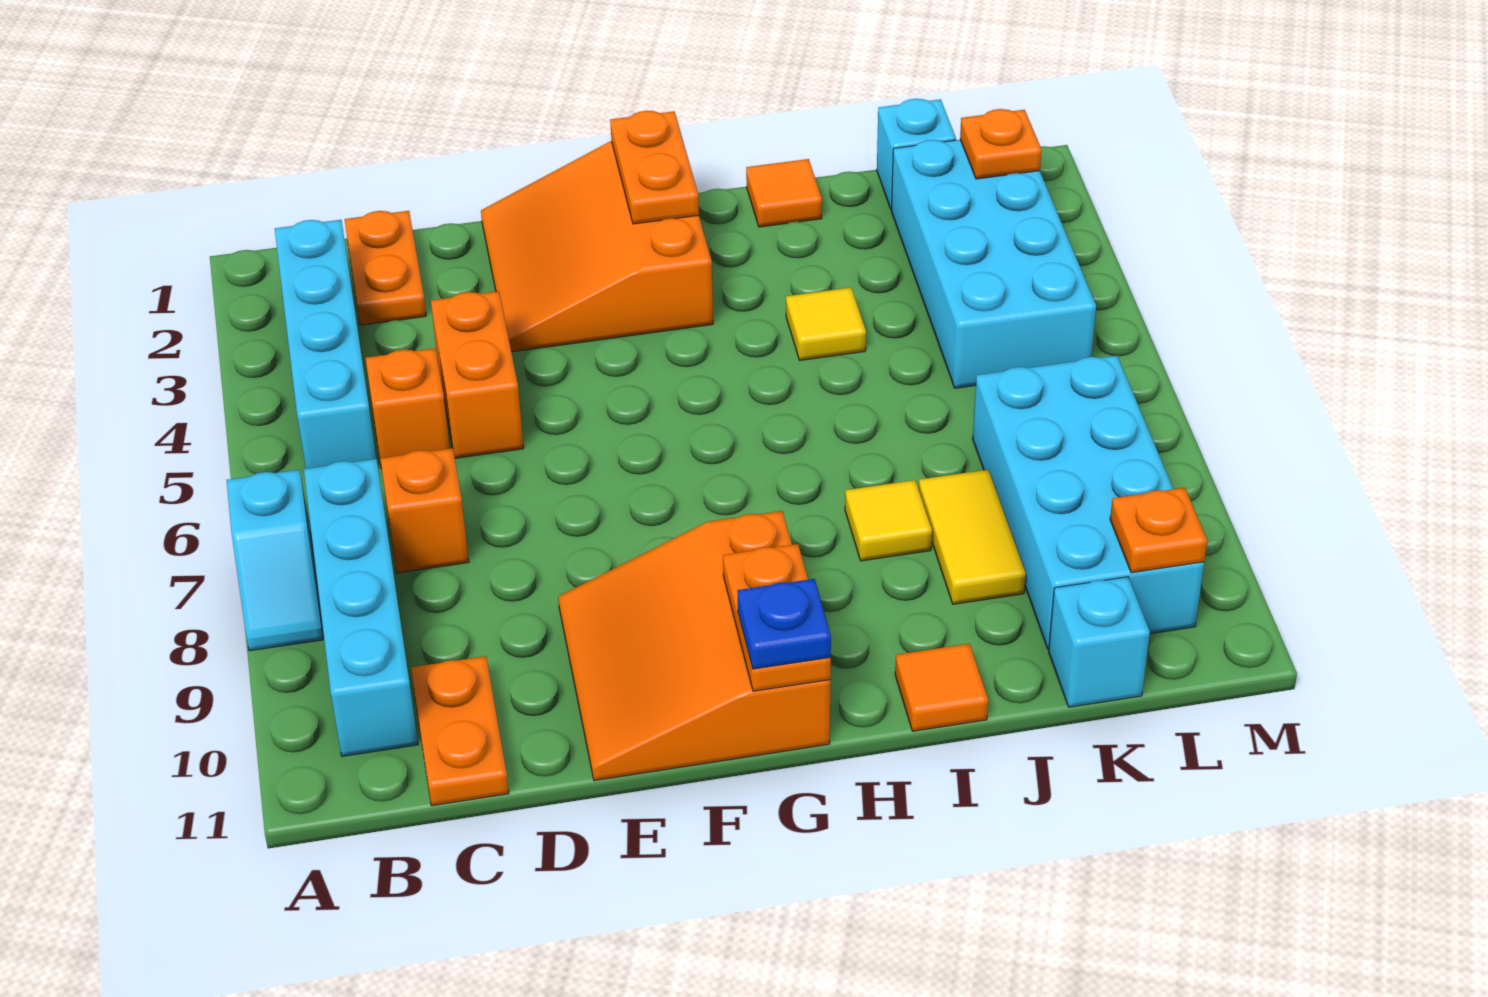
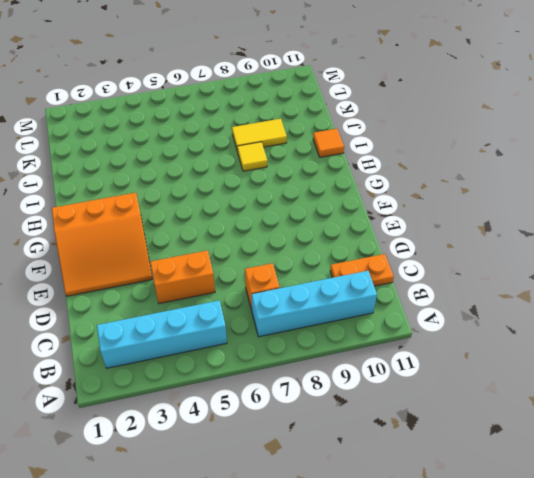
none -> cyan slope A7:A8 level 1 top 7
none -> orange plate C1:C2 level 1
none -> orange brick C5 level 1

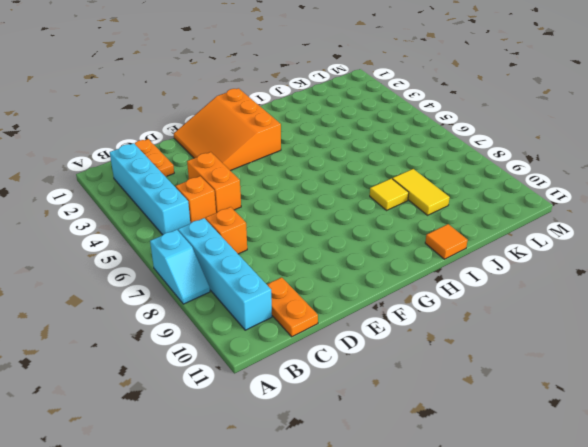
none -> orange slope E9:G11 level 1 top G
none -> orange tile I1 level 1
none -> yellow tile I4 level 1

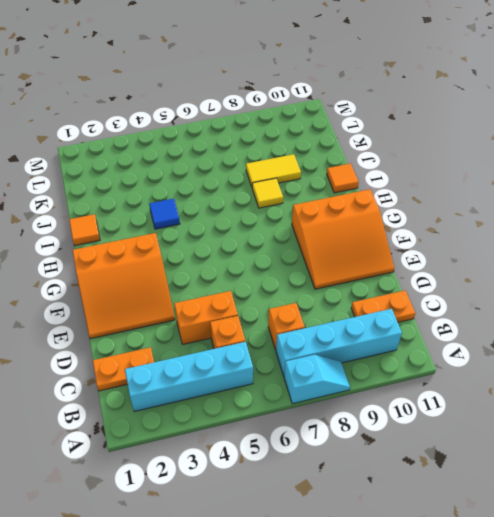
blue tile I4 level 1 -> yellow tile I4 level 1
none -> cyan brick K1 level 1
none -> cyan brick K2:L5 level 1
none -> cyan brick K7:L10 level 1

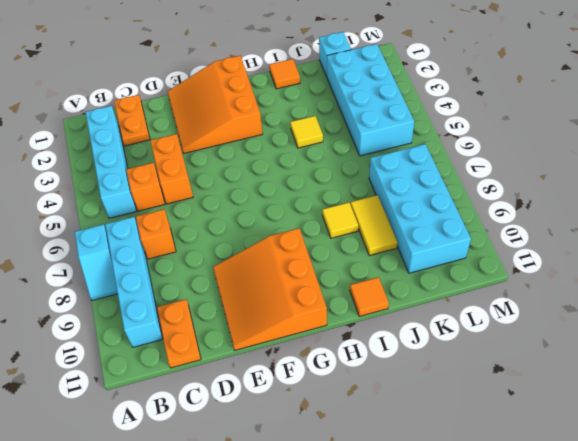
none -> cyan brick K11 level 1
none -> orange plate G1:G2 level 2
none -> orange plate G10:G11 level 2

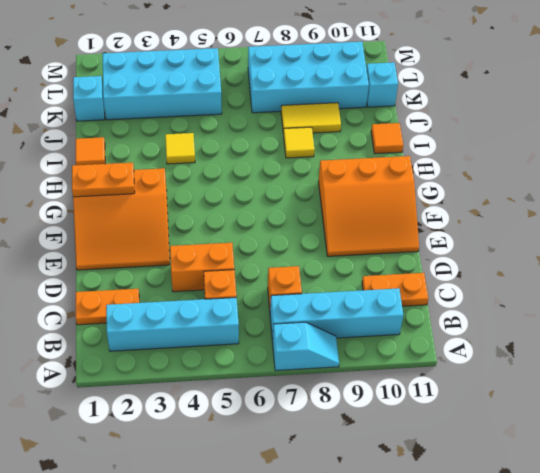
none -> orange plate G10:G11 level 2
none -> orange plate L2 level 2
none -> orange plate L10 level 2

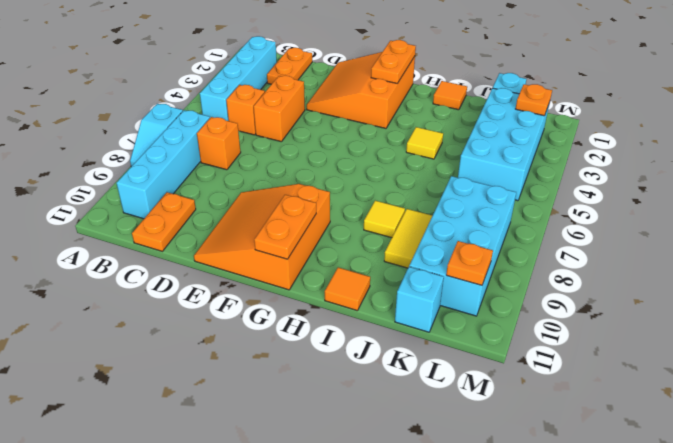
none -> blue plate G11 level 3

